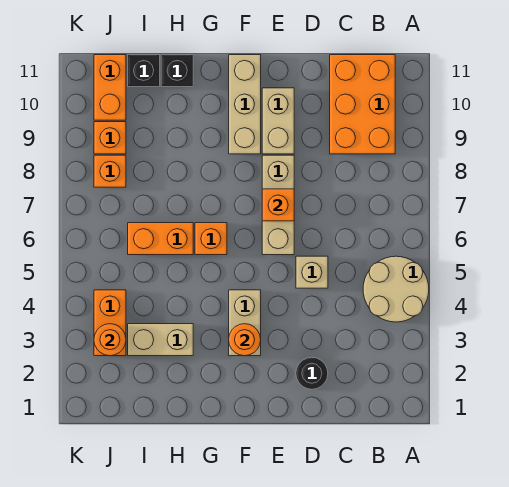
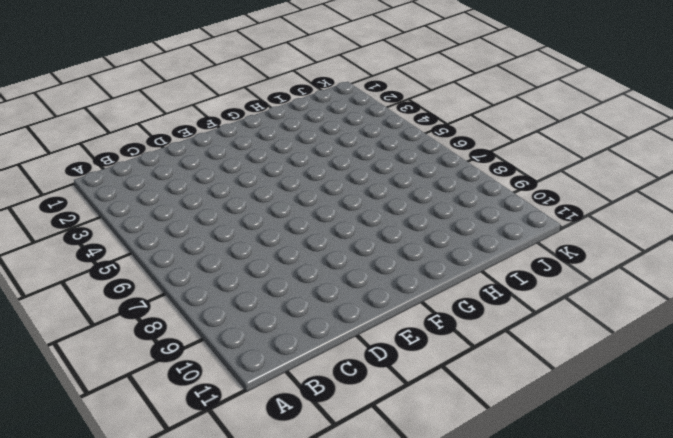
none -> tan round brick A4:B5 level 1
none -> orange brick B9:C11 level 1
none -> black round brick D2 level 1

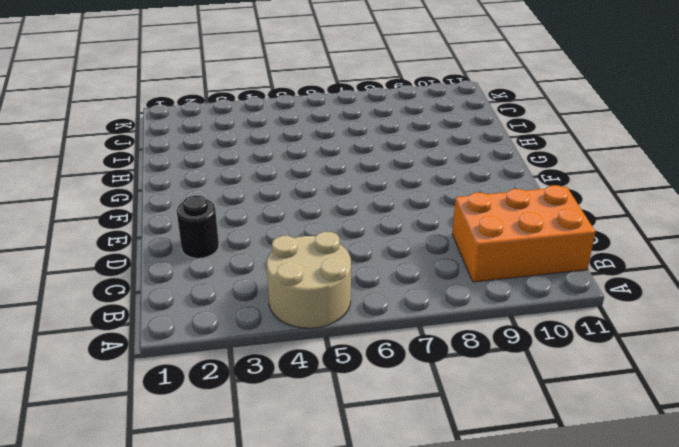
none -> tan brick D5 level 1
none -> tan brick E6:E8 level 1
none -> tan brick E9:E10 level 1

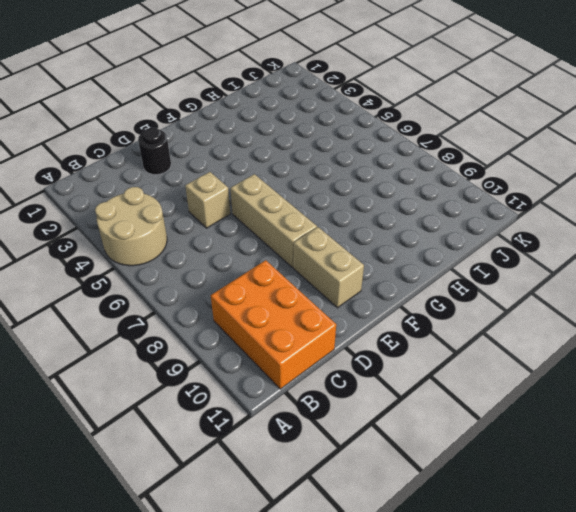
none -> tan brick F3:F4 level 1
none -> tan brick F9:F11 level 1
none -> orange brick G6 level 1

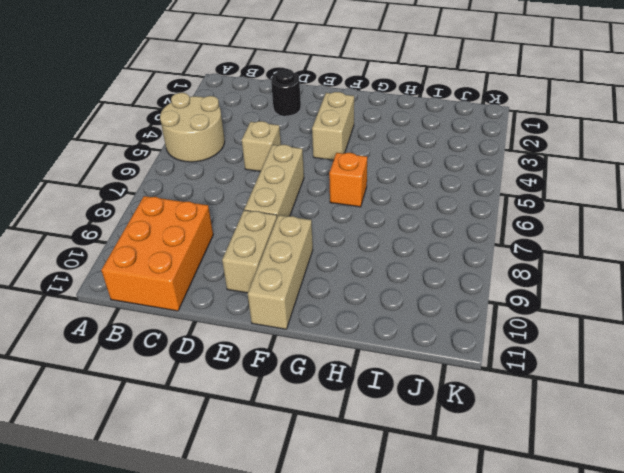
none -> tan brick H3:I3 level 1
none -> orange brick H6:I6 level 1
none -> black brick H11 level 1

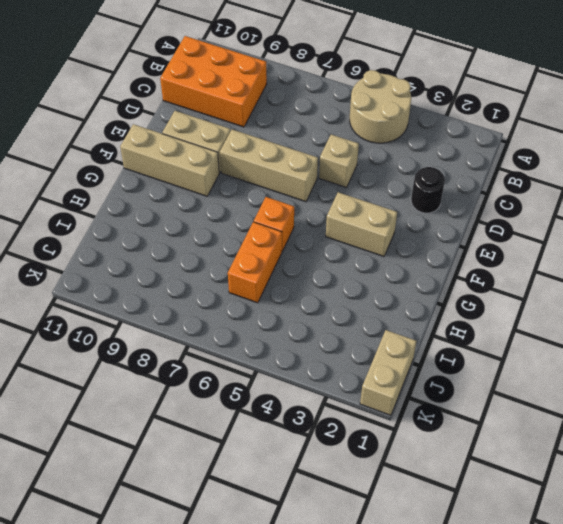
tan brick J1:K1 level 1 -> tan brick H3:I3 level 1
none -> black brick H11 level 1
none -> black brick I11 level 1
none -> orange brick J3:J4 level 1

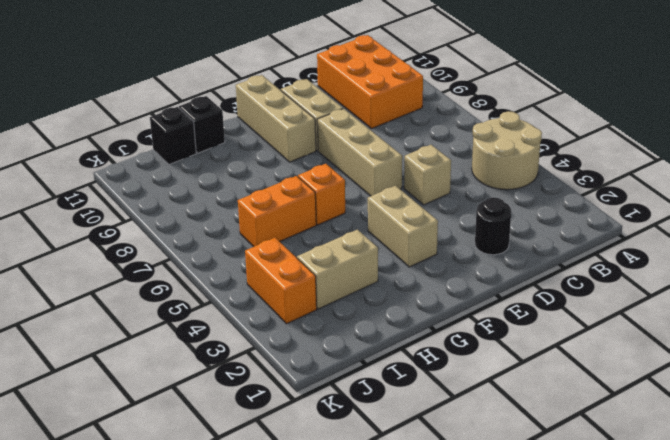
none -> orange brick J8 level 1
none -> orange brick J9 level 1
none -> orange brick J10:J11 level 1

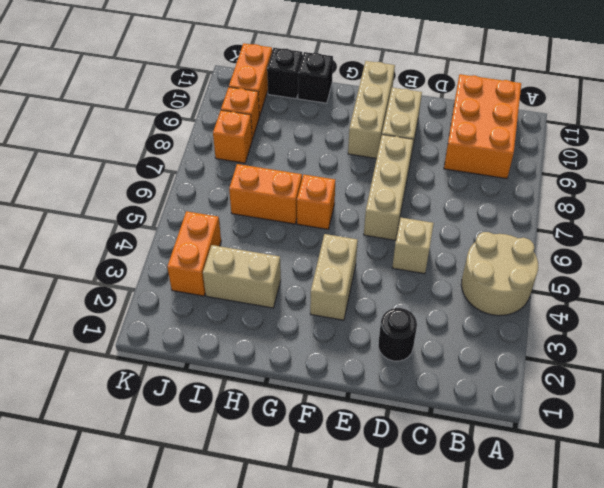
none -> orange brick E7 level 2
none -> orange round brick F3 level 2
none -> orange round brick J3 level 2

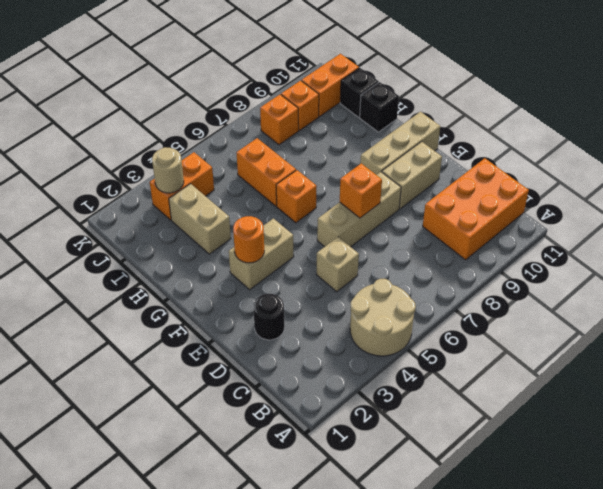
tan round brick J3 level 2 -> orange round brick J3 level 2

